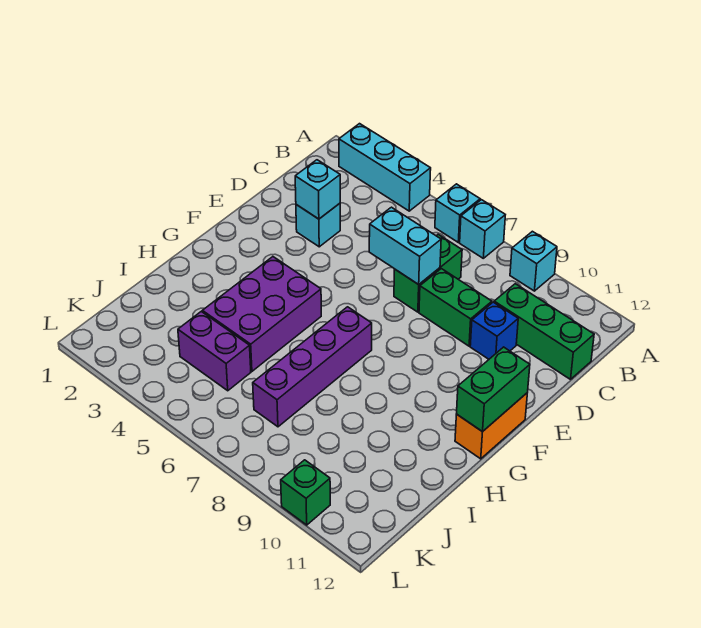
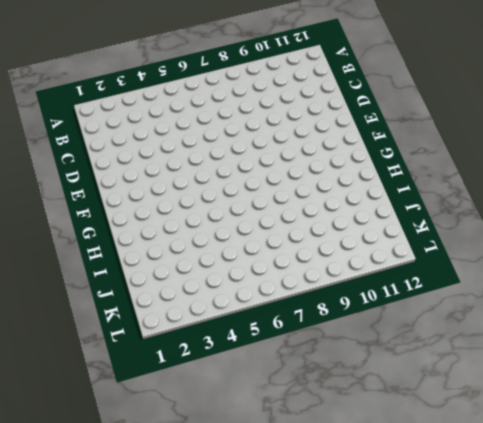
none -> cyan brick A2:A4 level 1
none -> cyan brick A6 level 1
none -> cyan brick A7 level 1

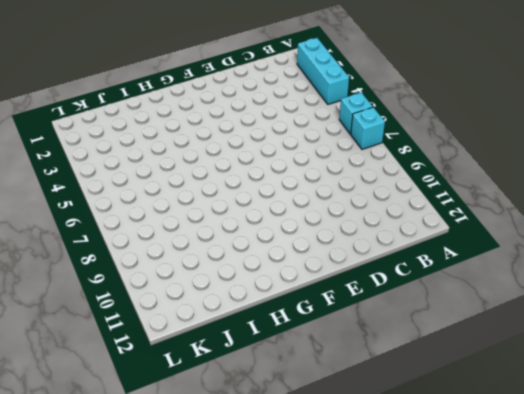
none -> cyan brick A9 level 1
none -> green brick C7:D7 level 1
none -> green brick C10:C12 level 1

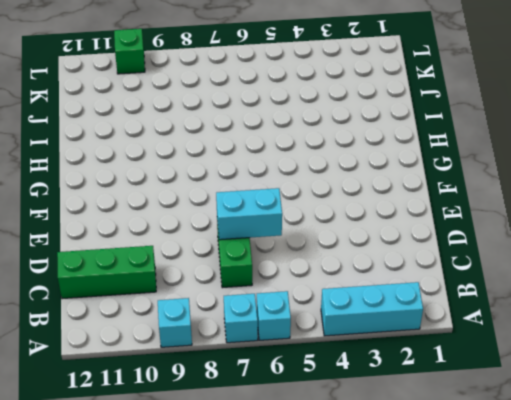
none -> cyan brick D3 level 1
none -> green brick D8:D9 level 1
none -> blue brick D10 level 1

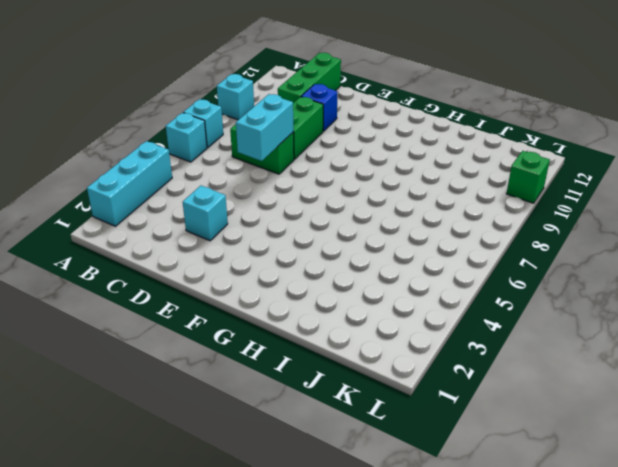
none -> orange brick F12:G12 level 1
none -> purple brick G4:I5 level 1
none -> purple brick G7:J7 level 1

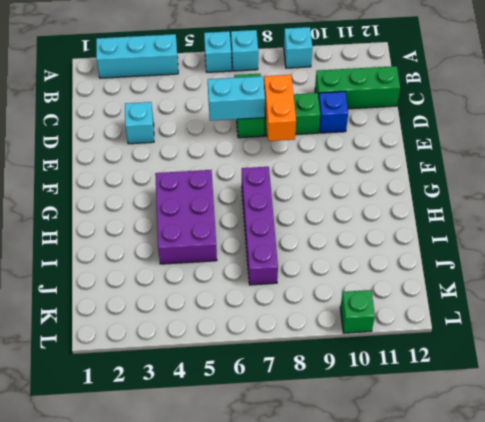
orange brick D8:E8 level 2 -> orange brick F12:G12 level 1
none -> purple brick J4:J5 level 1
none -> cyan brick D3 level 2
none -> green brick F12:G12 level 2

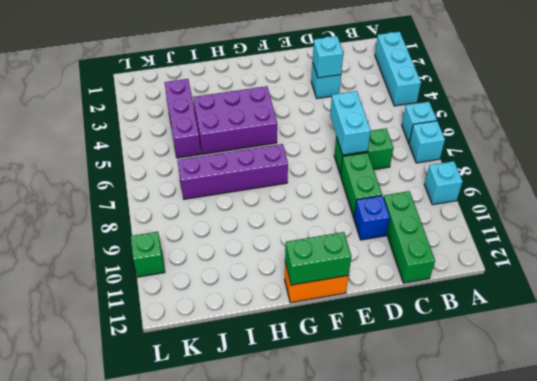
purple brick J3:J5 level 1 -> purple brick J4:J5 level 1

